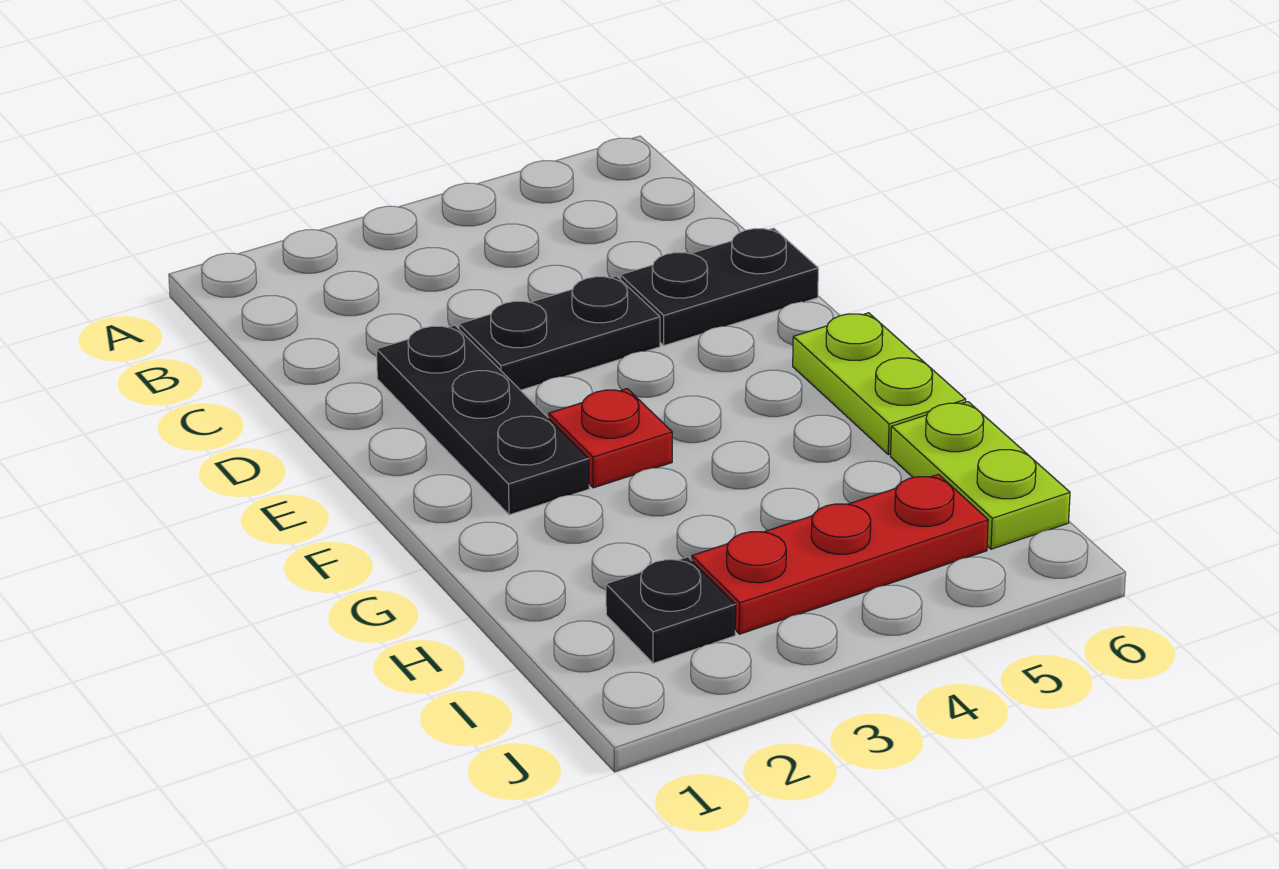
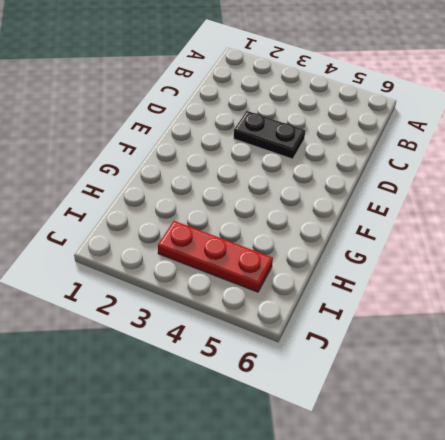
none -> black plate D2:F2 level 1
none -> black plate D5:D6 level 1

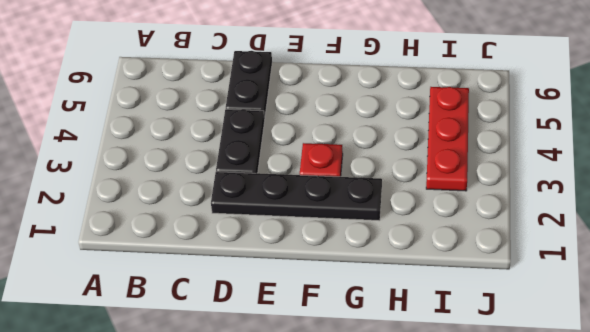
black plate D2:G2 level 1 -> black plate D2:F2 level 1
none -> lime plate F6:G6 level 1
none -> lime plate H6:I6 level 1

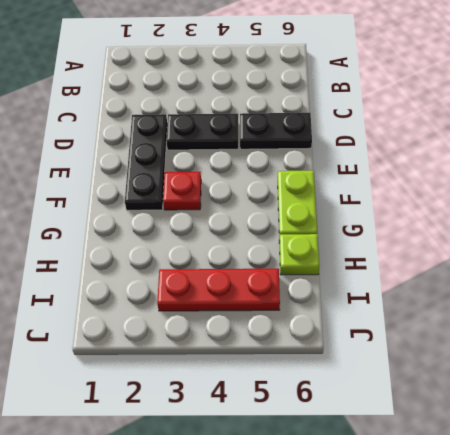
lime plate H6 level 1 -> lime plate H6:I6 level 1
none -> black plate I2 level 1

